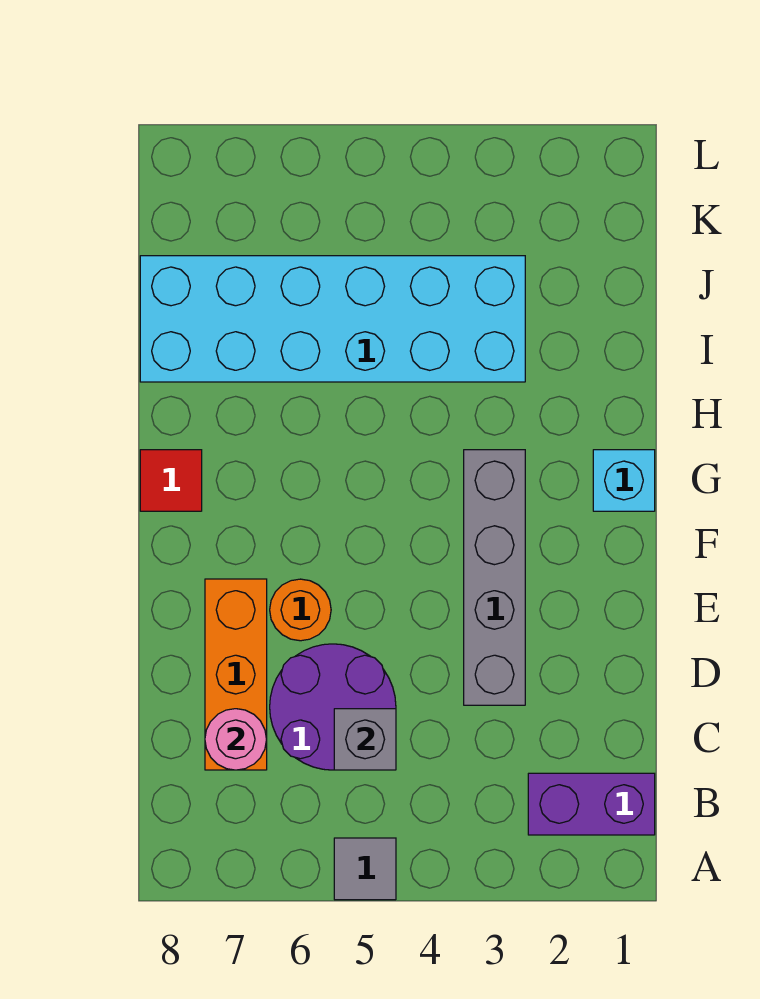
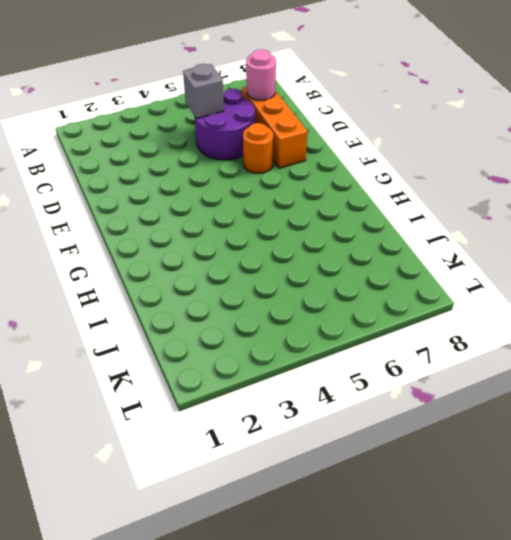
none -> grey tile A5 level 1
none -> purple brick B1:B2 level 1

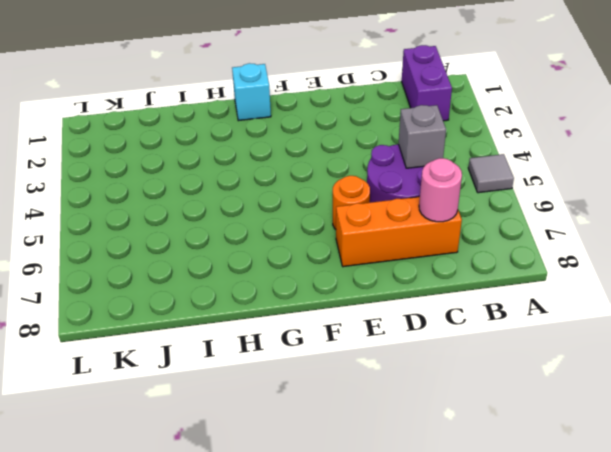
none -> grey brick D3:G3 level 1
none -> red tile G8 level 1

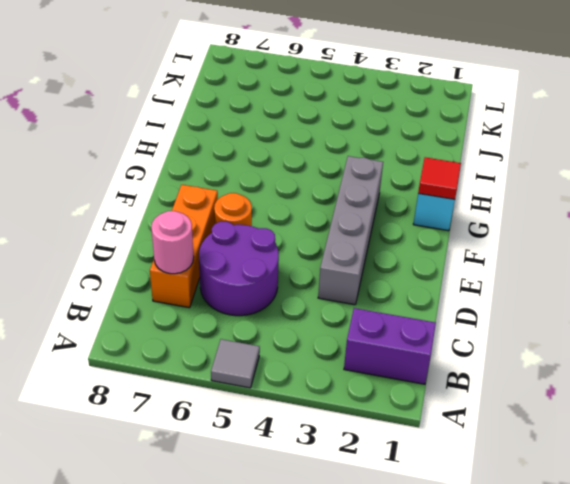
red tile G1 level 2 -> red tile G8 level 1
none -> cyan brick I3:J8 level 1
none -> grey brick C5 level 2

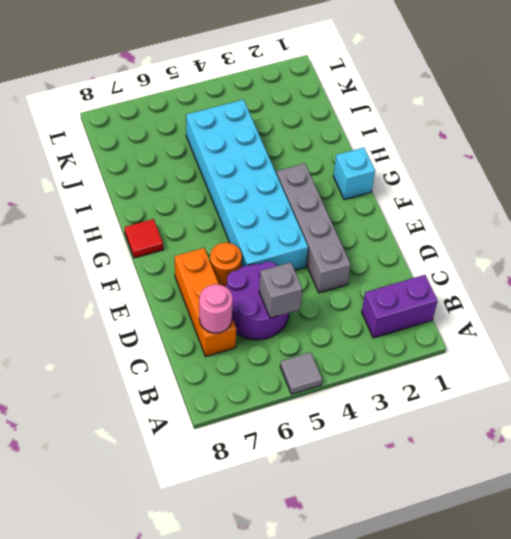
cyan brick E4:J5 level 1 -> cyan brick I3:J8 level 1

